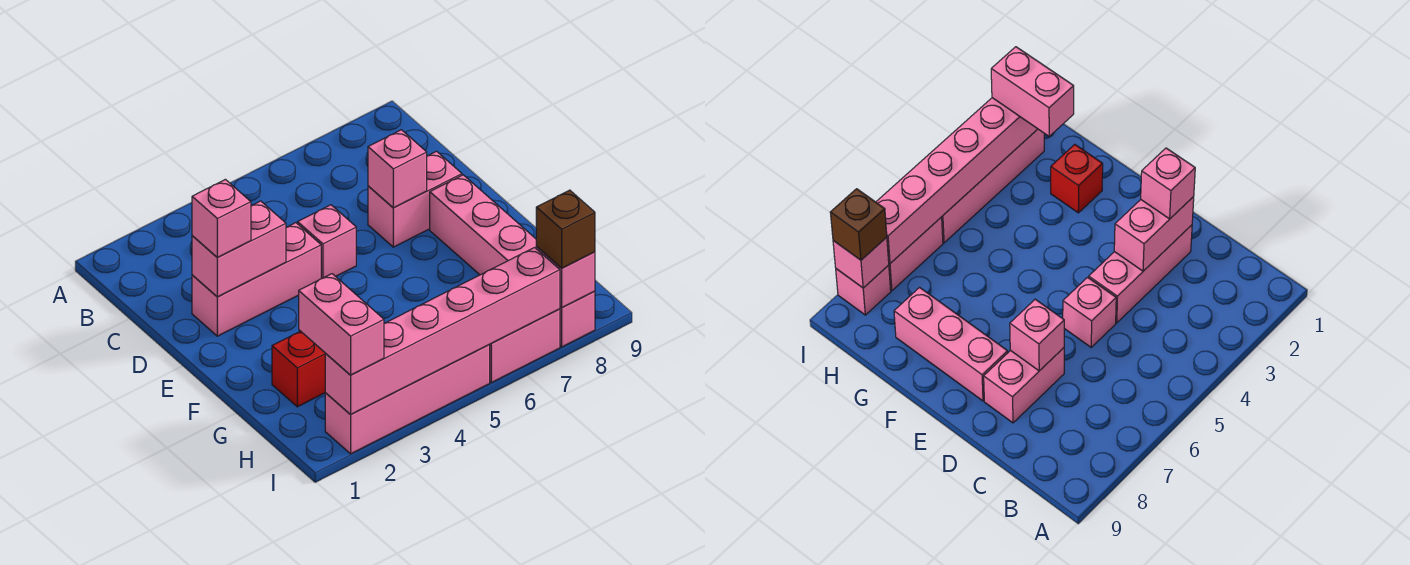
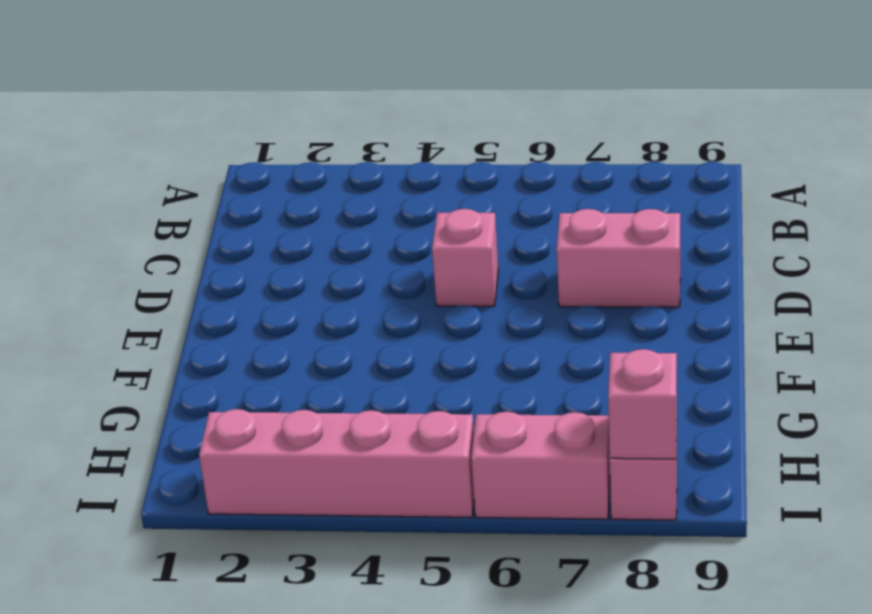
none -> pink brick D2:D4 level 1
none -> pink brick E8:G8 level 1
none -> red brick G2 level 1

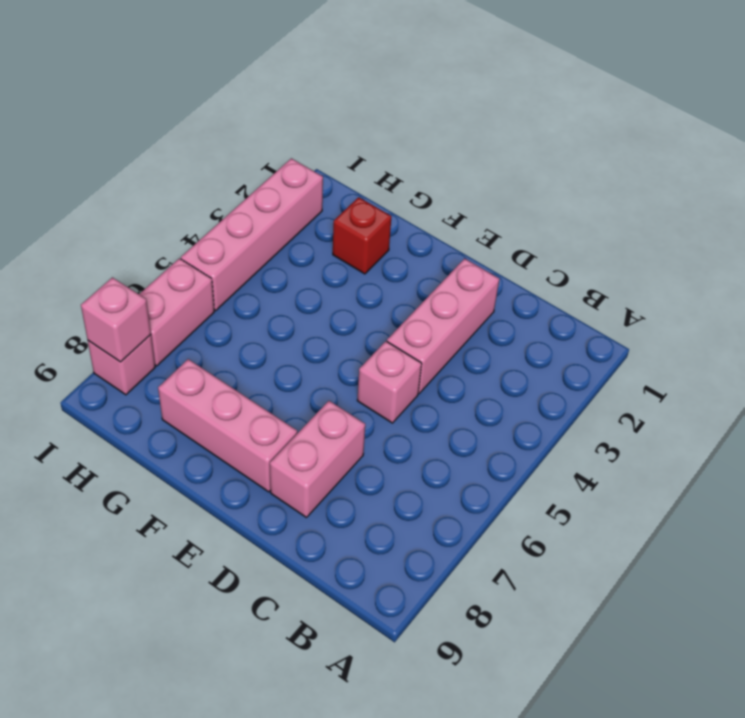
none -> pink brick D2:D3 level 2
none -> pink brick D7 level 2
none -> pink brick I2:I7 level 2

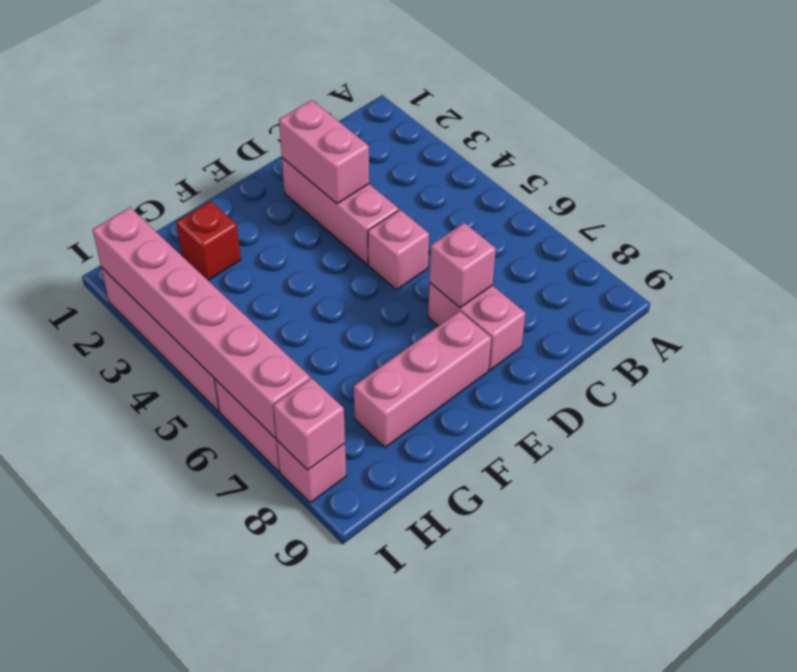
none -> pink brick D2 level 3
none -> pink brick H2:I2 level 3
none -> brown brick I8 level 3

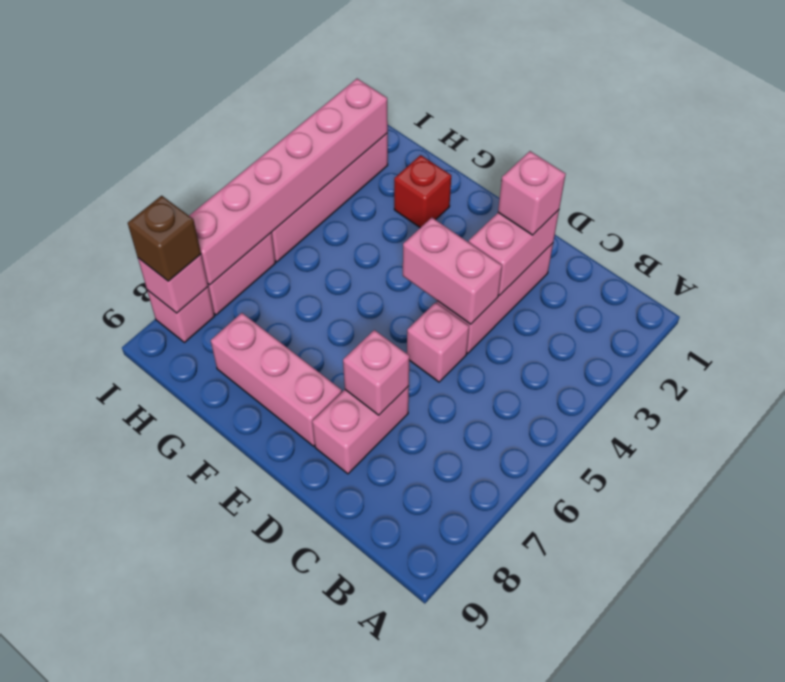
pink brick D4:E4 level 2 -> pink brick H2:I2 level 3

